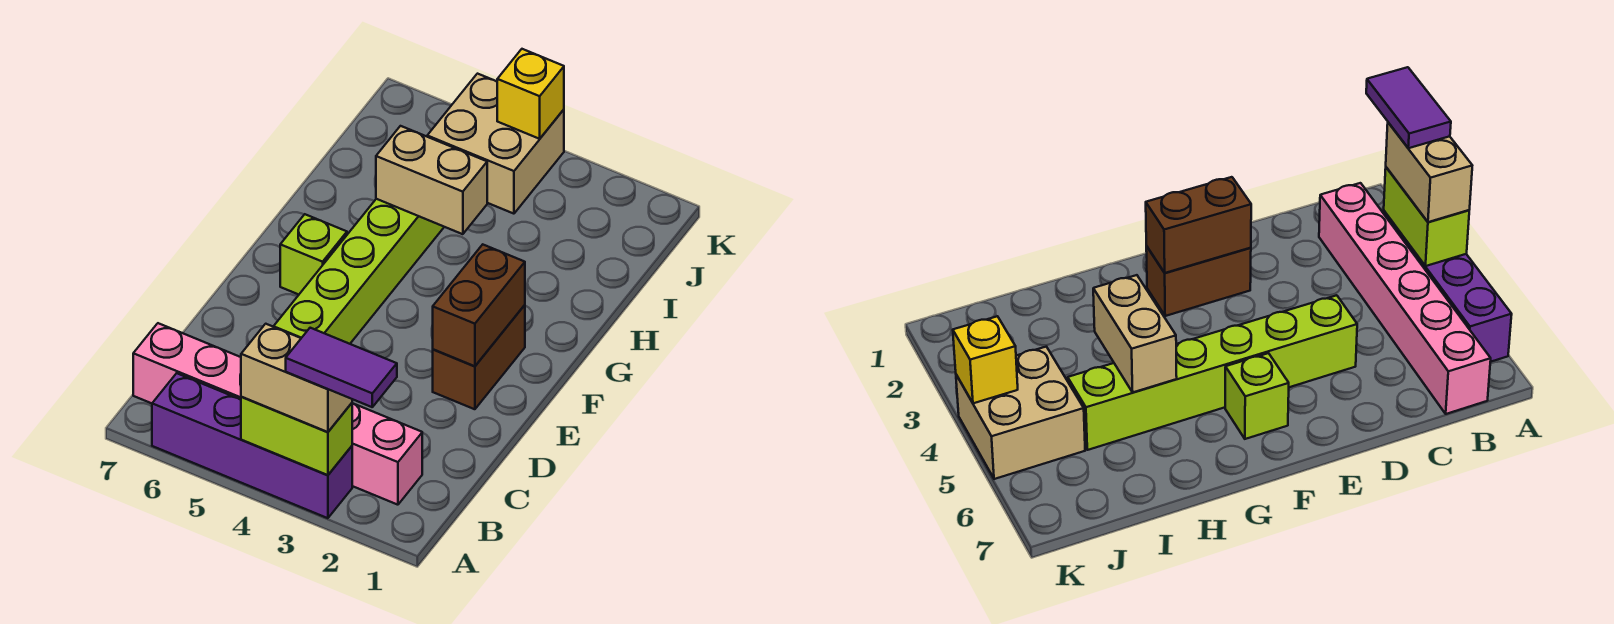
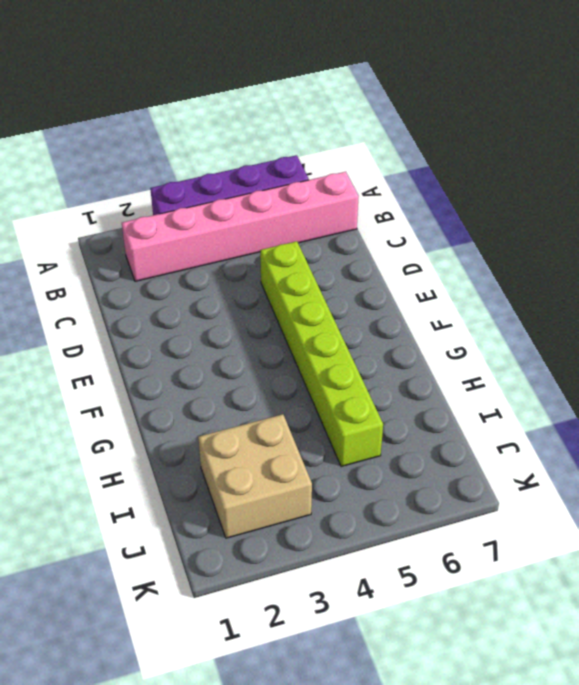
tan brick I2:J3 level 1 -> tan brick J4:K5 level 1
none -> brown brick E2:F2 level 1
none -> lime brick F6 level 1
none -> lime brick A3:A4 level 2

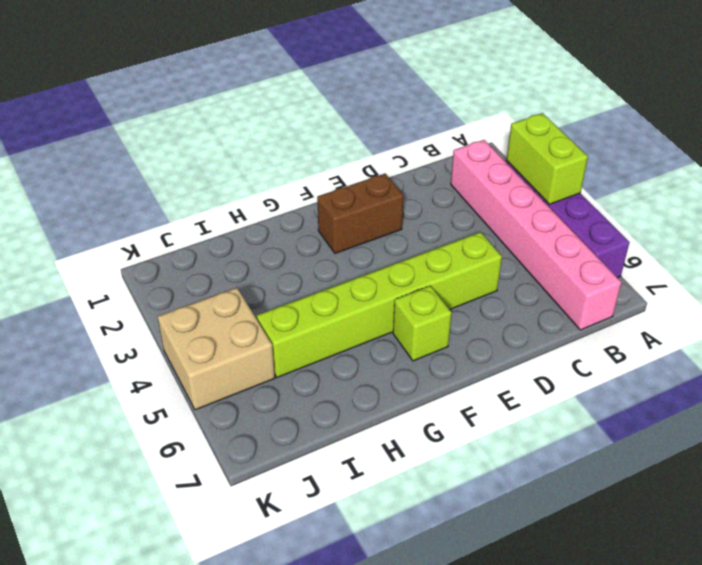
none -> brown brick E2:F2 level 2
none -> tan brick H4:H5 level 2
none -> yellow brick K4 level 2

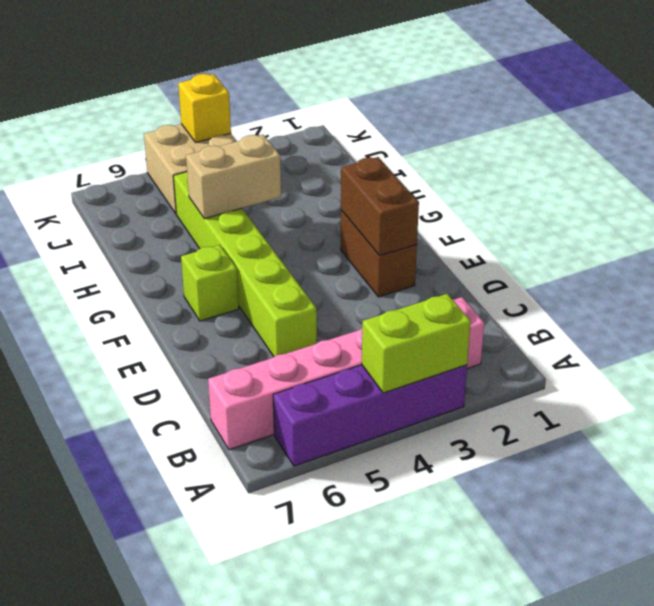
none -> tan brick A3:A4 level 3
none -> purple tile A2:A3 level 4

